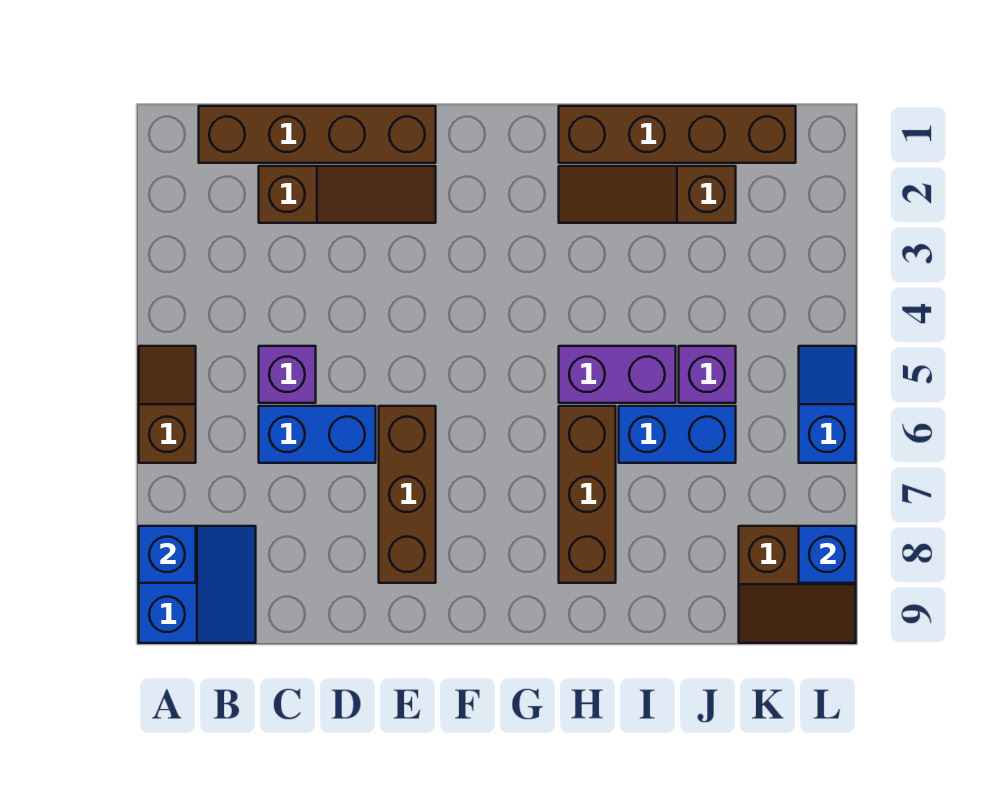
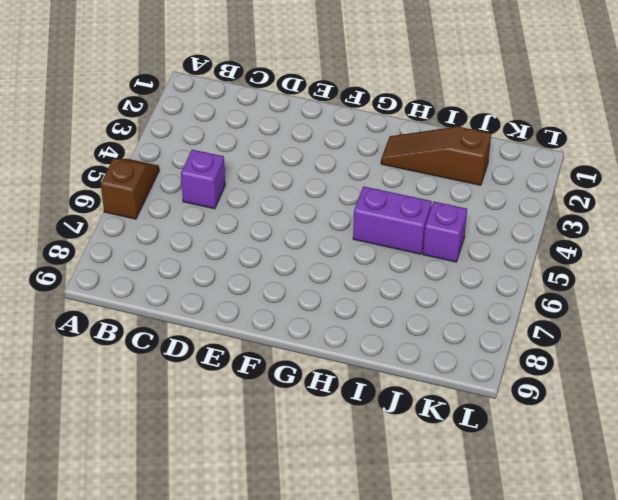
none -> blue slope A8:B9 level 1 top A
none -> brown brick B1:E1 level 1
none -> brown slope C2:E2 level 1 top C

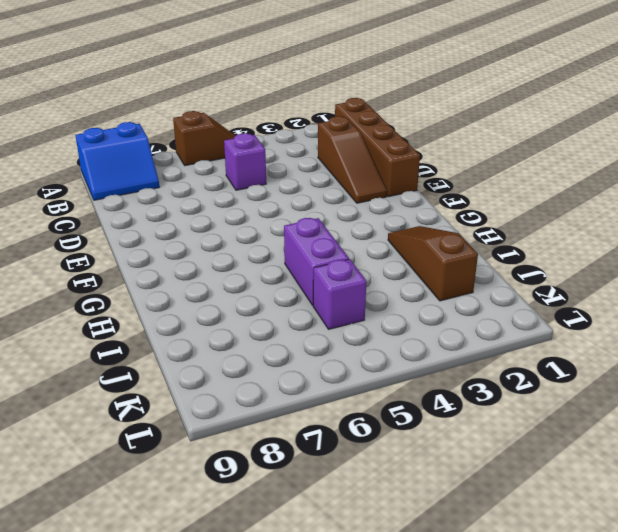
none -> blue brick C6:D6 level 1
none -> brown brick E6:E8 level 1
none -> brown brick H1:K1 level 1

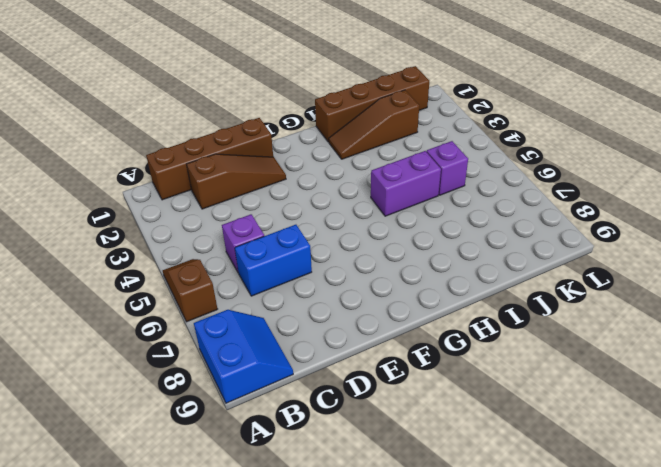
none -> brown brick E6:E8 level 1
none -> brown brick H6:H8 level 1
none -> blue brick I6:J6 level 1

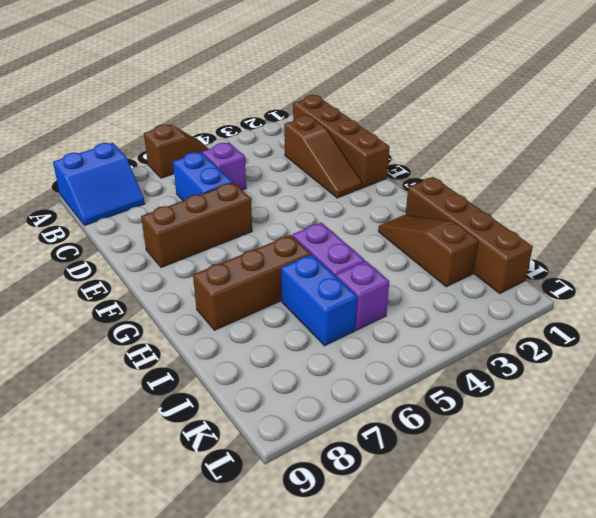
none -> brown slope K8:L9 level 1 top 8
none -> blue slope L5:L6 level 1 top 6
none -> blue brick A8 level 2

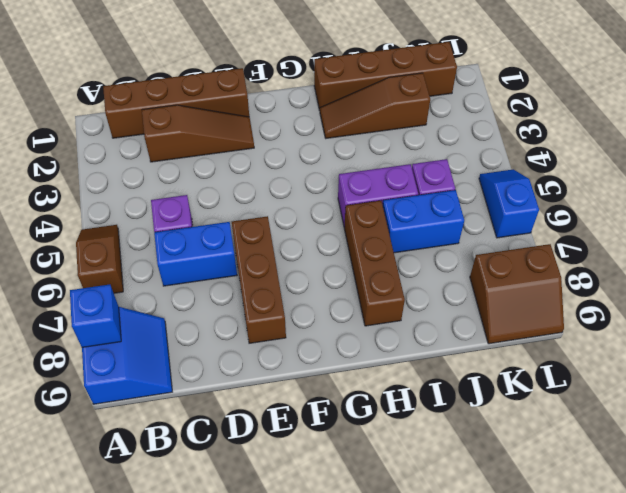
none -> blue brick L8 level 2

